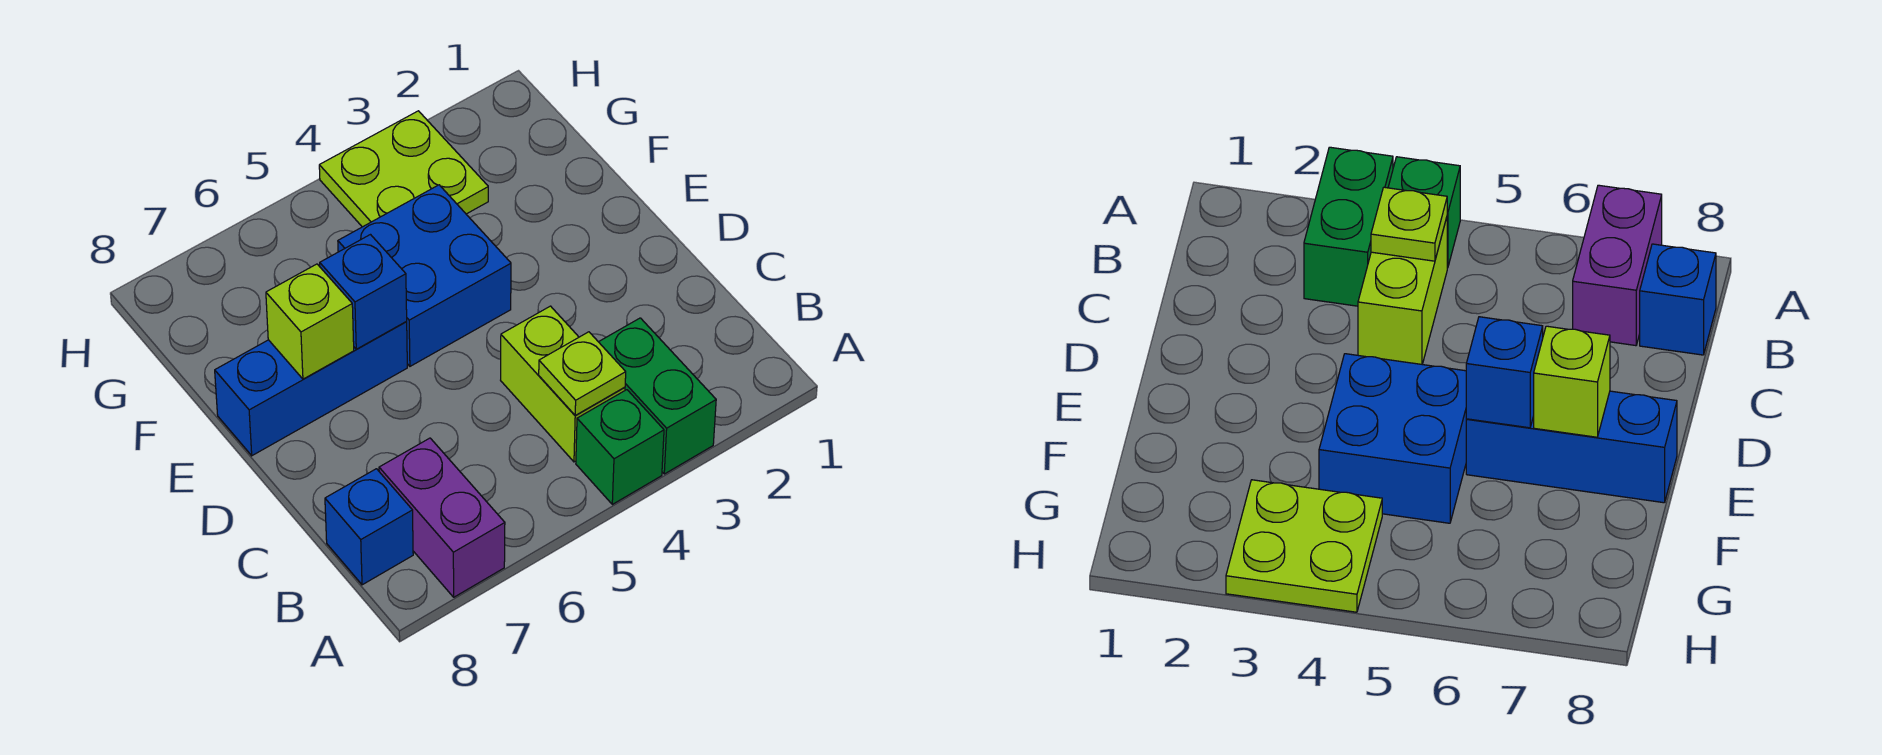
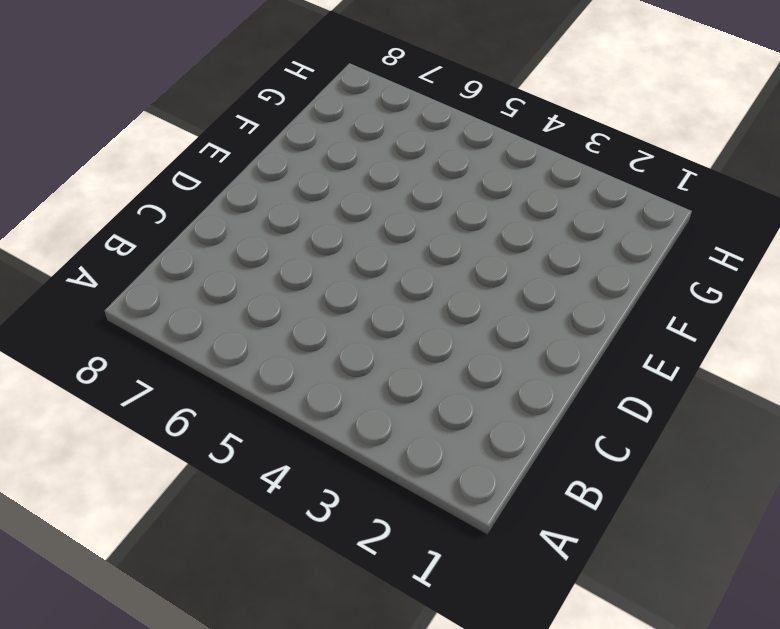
none -> green brick A3:B3 level 1
none -> green brick A4 level 1

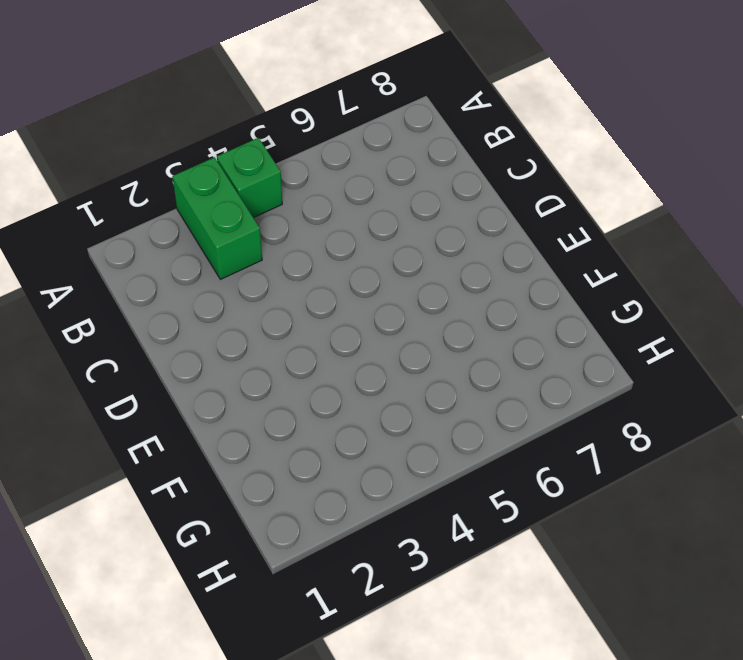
none -> purple brick A7:B7 level 1
none -> lime brick B4:C4 level 1

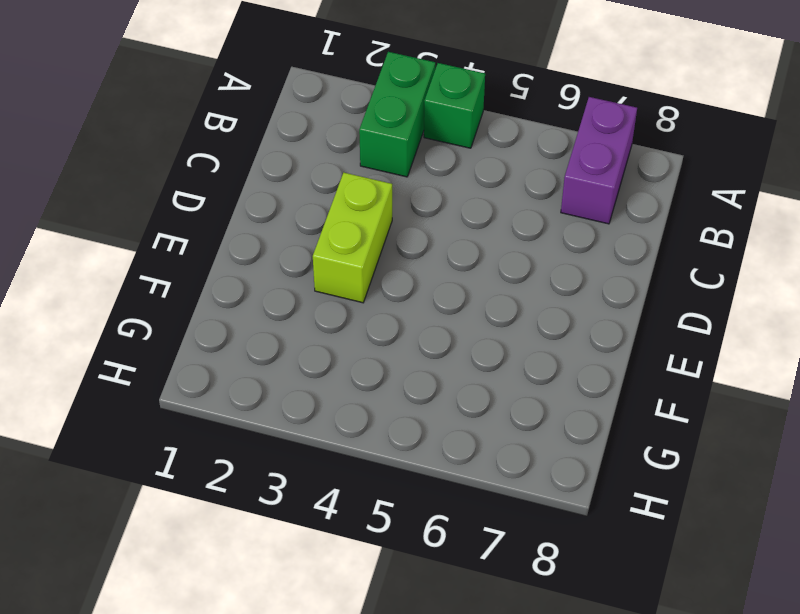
lime brick D3:E3 level 1 -> lime brick B4:C4 level 1
none -> blue brick B8 level 1
none -> blue brick E4:F5 level 1

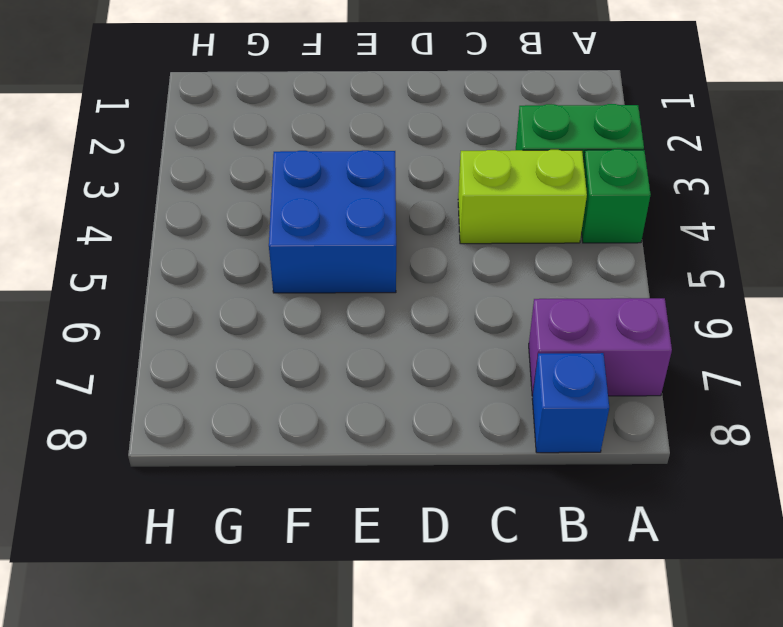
none -> blue brick E6:E8 level 1
none -> lime plate G3:H4 level 1

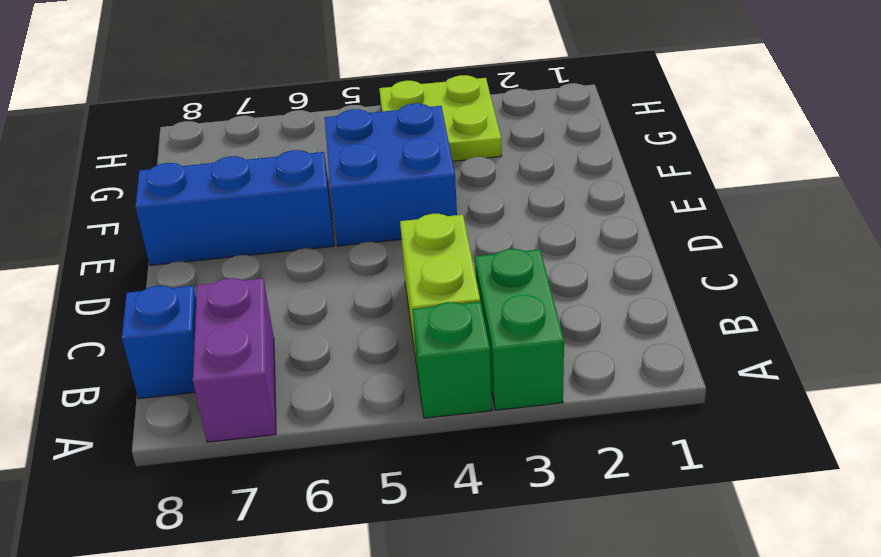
none -> lime plate B4 level 2
none -> blue brick E6 level 2

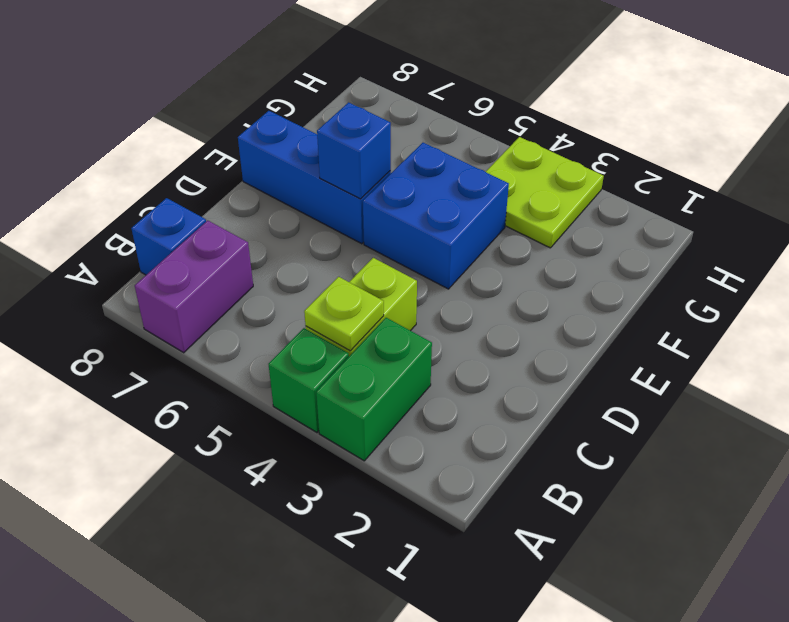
none -> lime brick E7 level 2

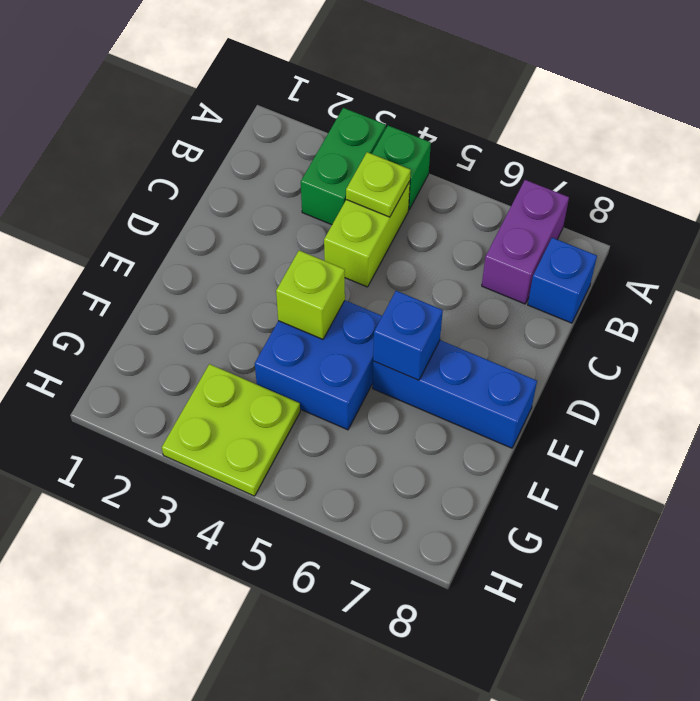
lime brick E4 level 2 -> lime brick E7 level 2

